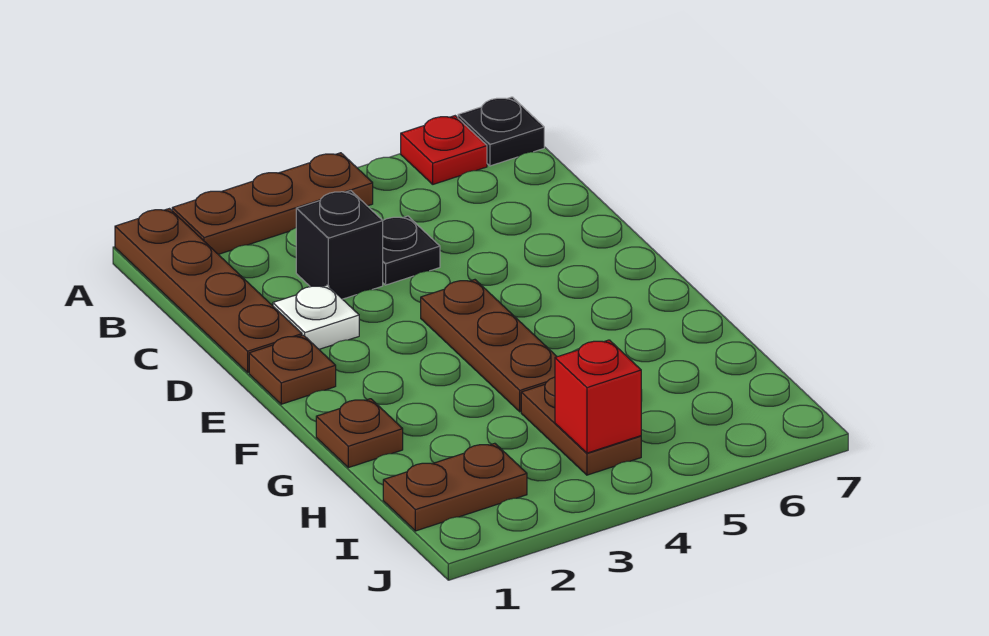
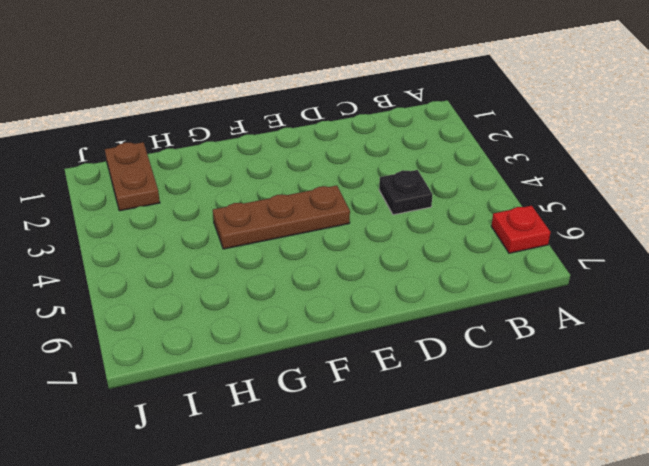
none -> brown plate A1:D1 level 1
none -> brown plate A2:A4 level 1
none -> black plate A7 level 1

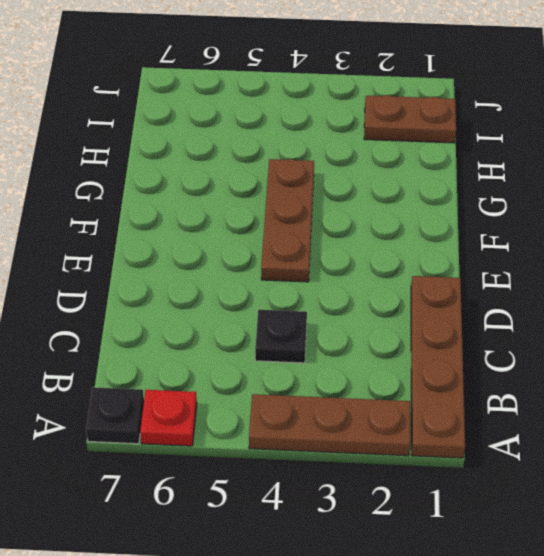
none -> black brick C3 level 1
none -> white plate D2 level 1
none -> brown plate E1 level 1

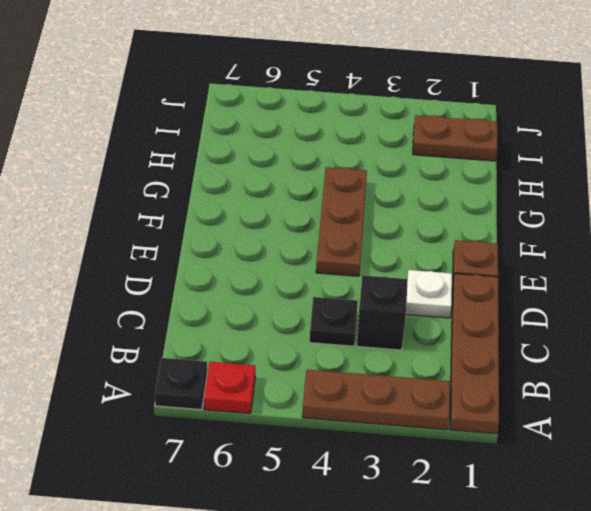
none -> brown plate G1 level 1
none -> brown plate H4:I4 level 1
none -> red brick I4 level 2

